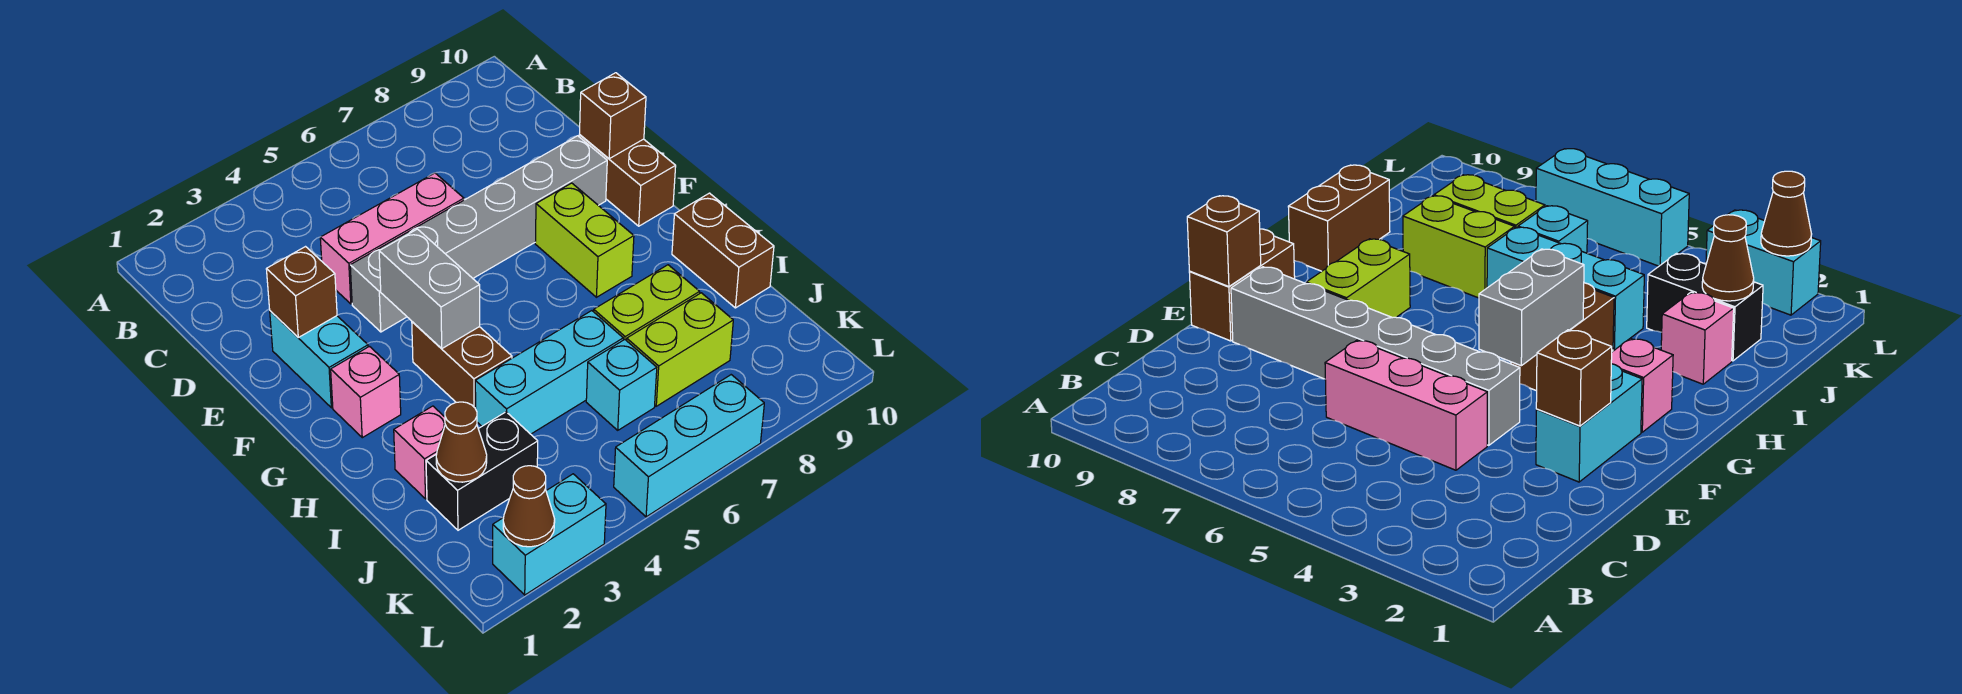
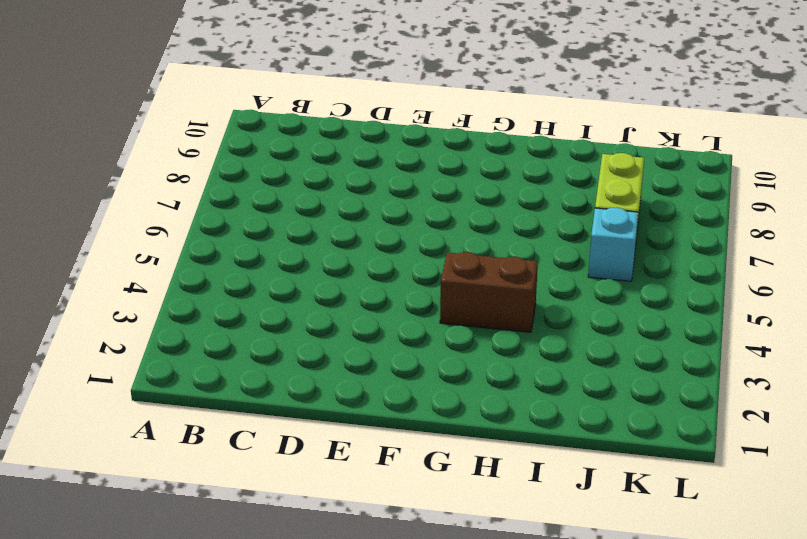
none -> pink brick D4:D6 level 1
none -> cyan brick E2:F2 level 1
none -> grey brick E4:E9 level 1

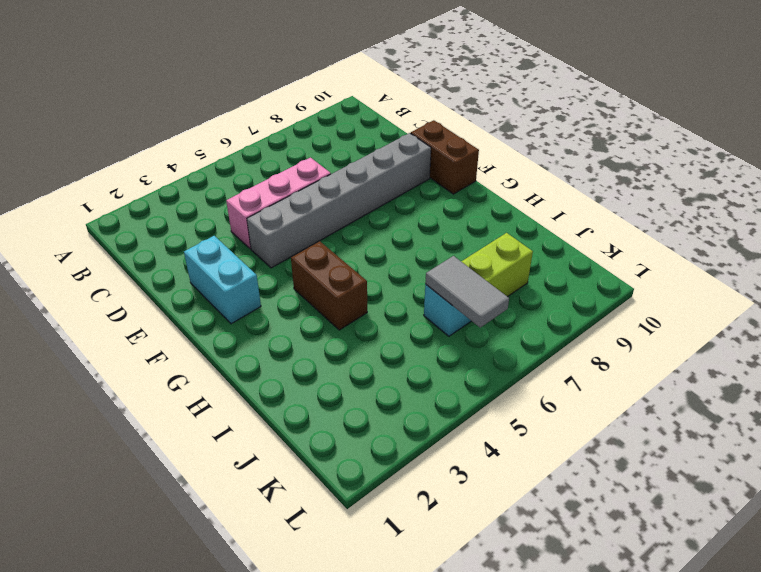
grey tile J6:K6 level 2 -> none
none -> lime brick F8:G8 level 1
none -> pink brick G2 level 1
none -> brown brick H10:I10 level 1

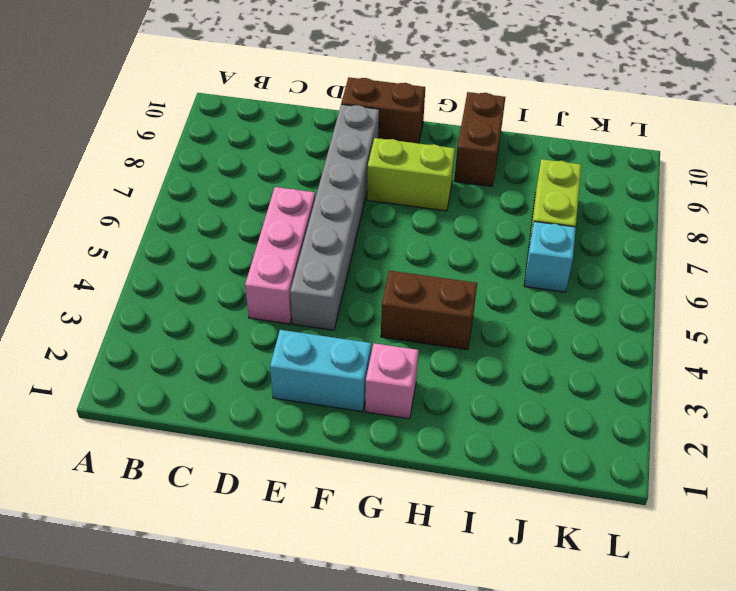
brown brick H9:H10 level 1 -> brown brick H10:I10 level 1
none -> pink brick I2 level 1
none -> cyan brick I4:I6 level 1
none -> lime brick I7:I8 level 1

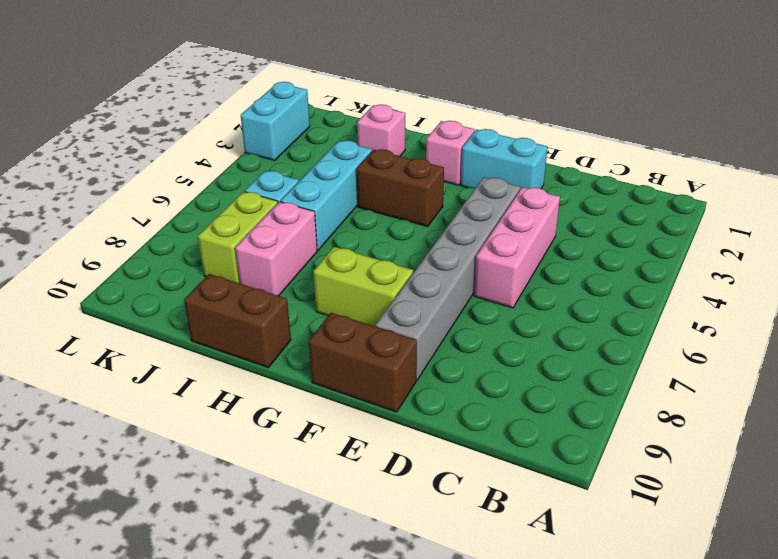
pink brick I7:I8 level 1 -> lime brick I7:I8 level 1
none -> black brick J2:J3 level 1
none -> cyan brick L5:L7 level 1
none -> brown brick E2 level 2

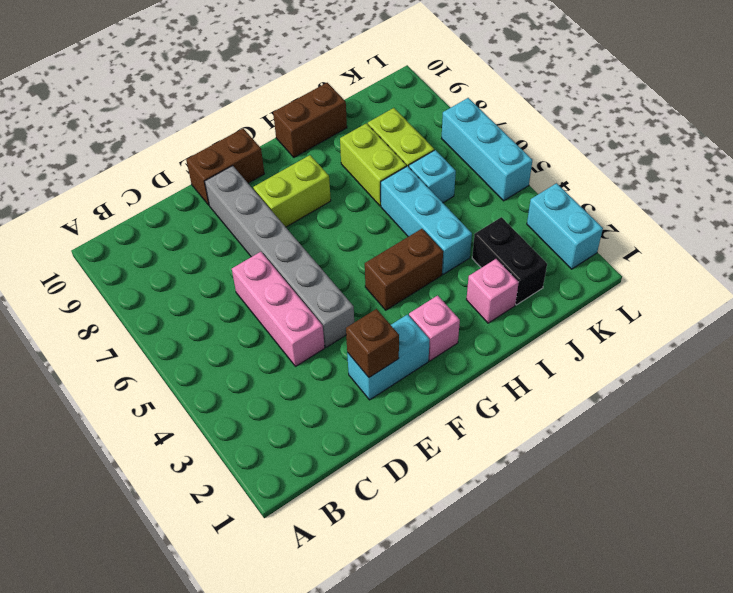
none -> brown brick E10 level 2
none -> grey brick F4:G4 level 2
none -> brown cone J2 level 2

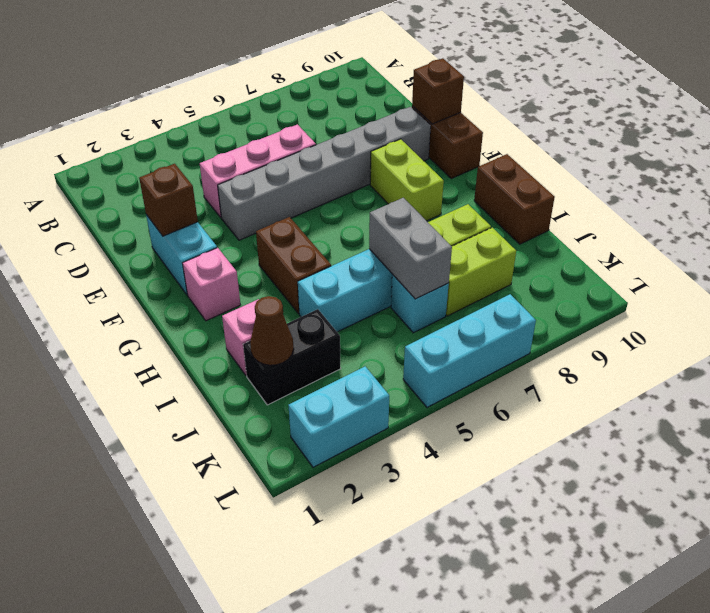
grey brick I6:J6 level 2 -> grey brick F4:G4 level 2
none -> brown cone L2 level 2

